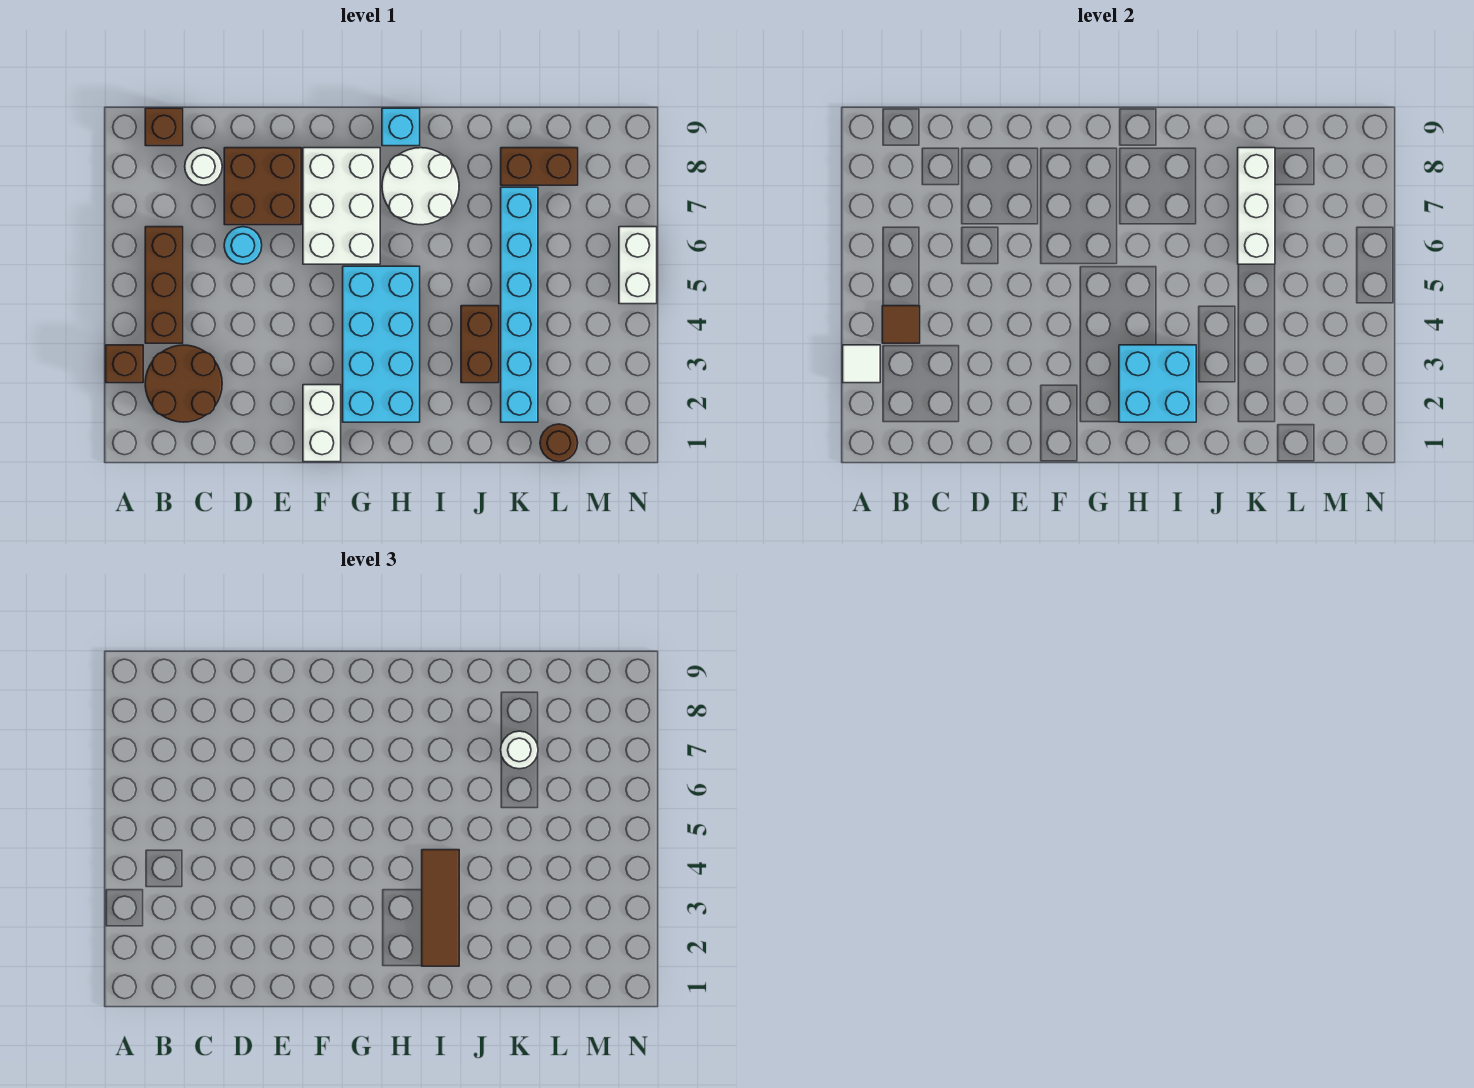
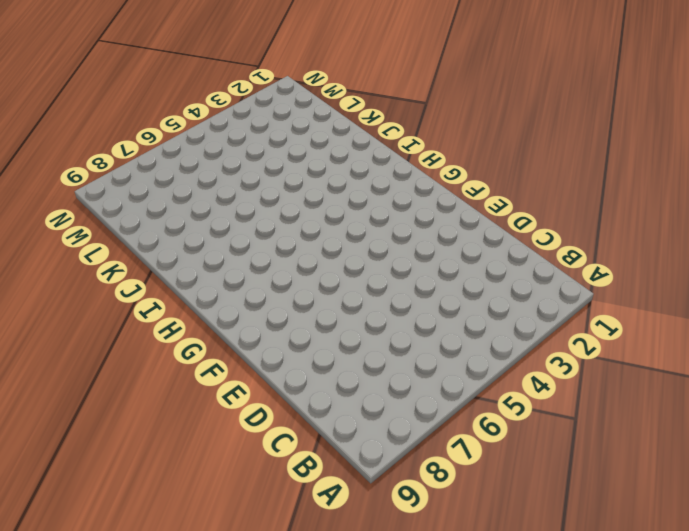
none -> brown brick A3 level 1
none -> brown round brick B2:C3 level 1
none -> brown brick B4:B6 level 1

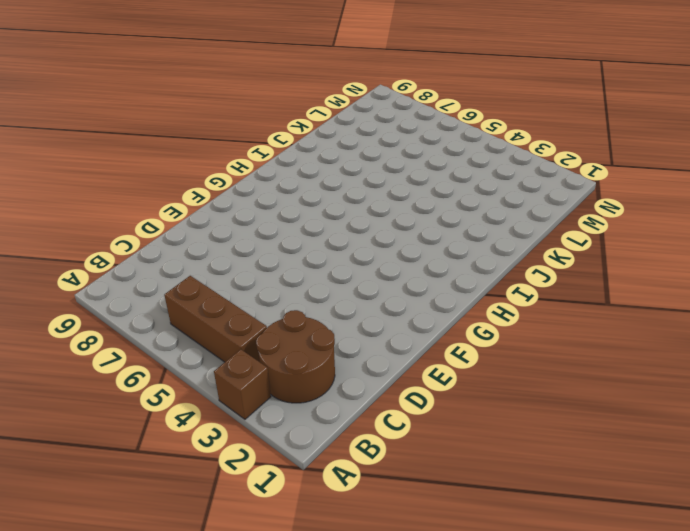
none -> brown brick B9 level 1
none -> white round brick C8 level 1
none -> cyan round brick D6 level 1

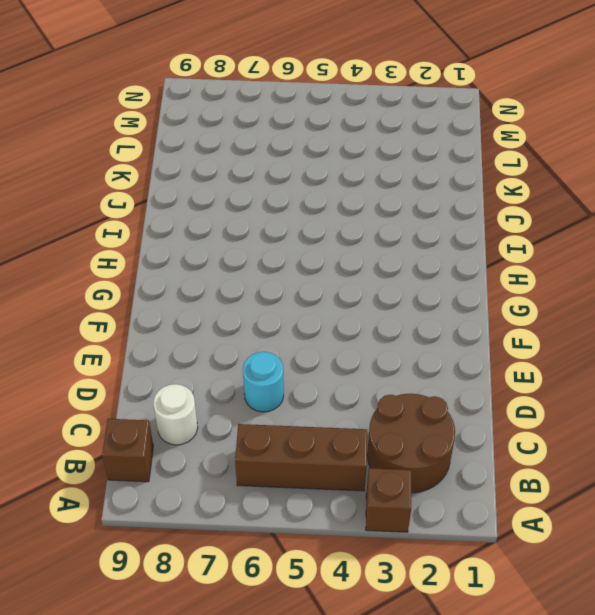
none -> brown brick D7:E8 level 1
none -> white brick F1:F2 level 1
none -> white brick F6:G8 level 1

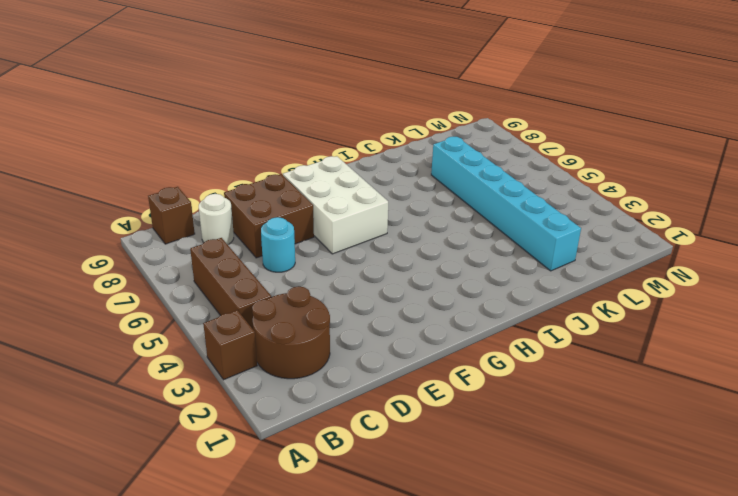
none -> white brick F1:F2 level 1
none -> cyan brick G2:H5 level 1
none -> white round brick H7:I8 level 1

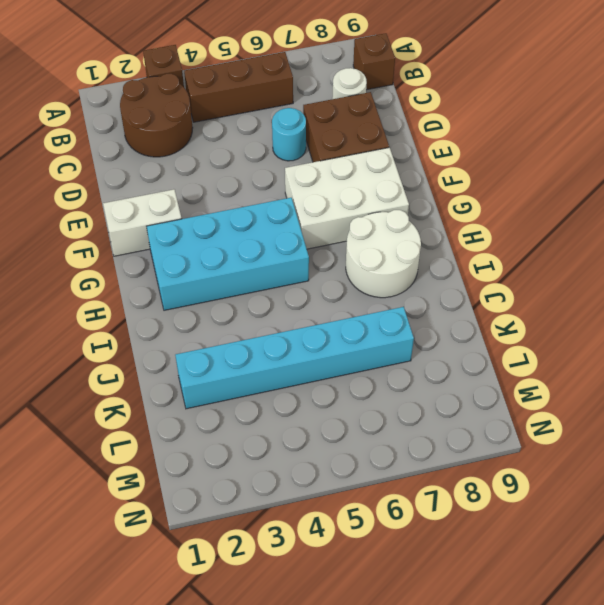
none -> cyan brick H9 level 1
none -> brown brick J3:J4 level 1
none -> brown brick K8:L8 level 1

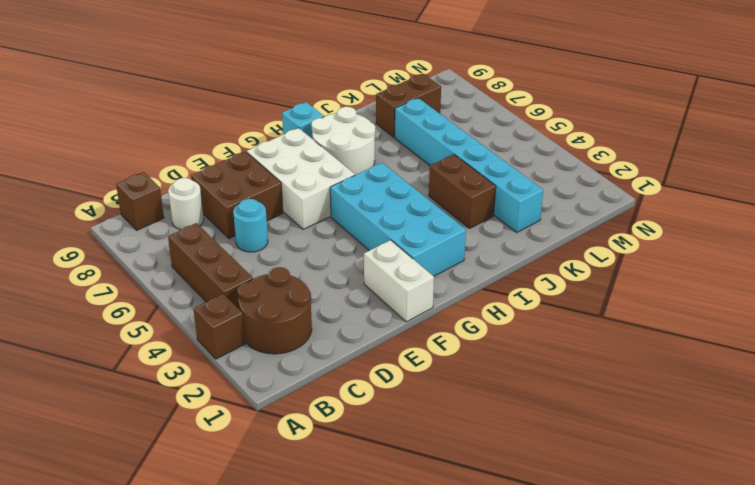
none -> brown round brick L1 level 1
none -> white brick N5:N6 level 1
none -> white tile A3 level 2

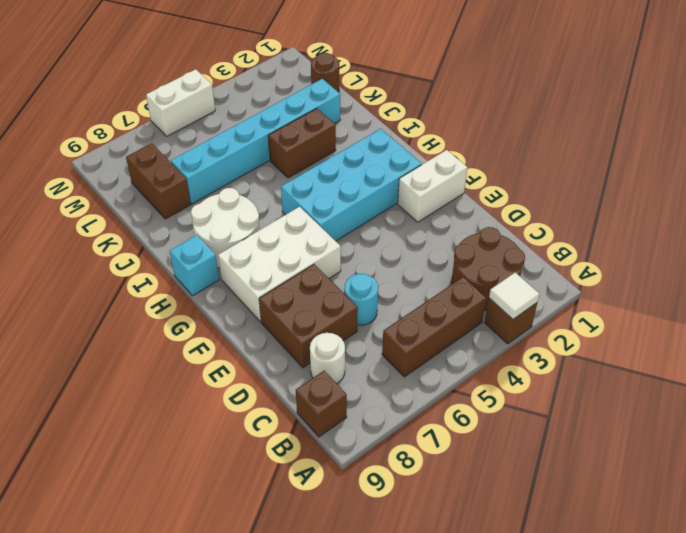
none -> brown tile B4 level 2
none -> cyan brick H2:I3 level 2
none -> white brick K6:K8 level 2

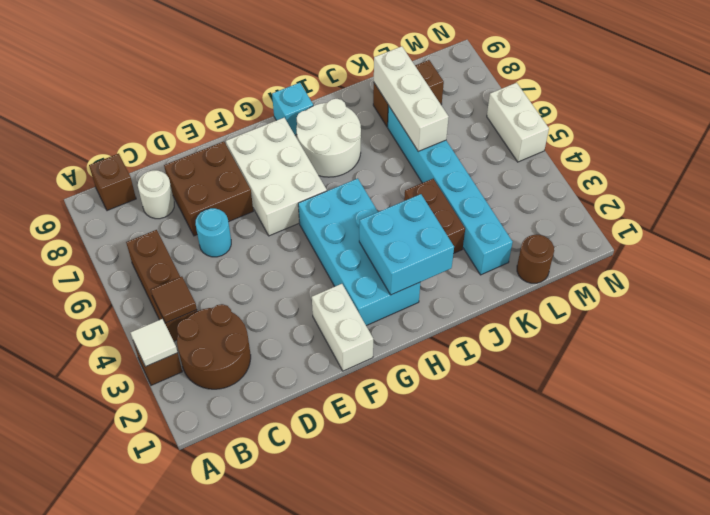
none -> brown tile I2:I4 level 3
none -> white round brick K7 level 3

